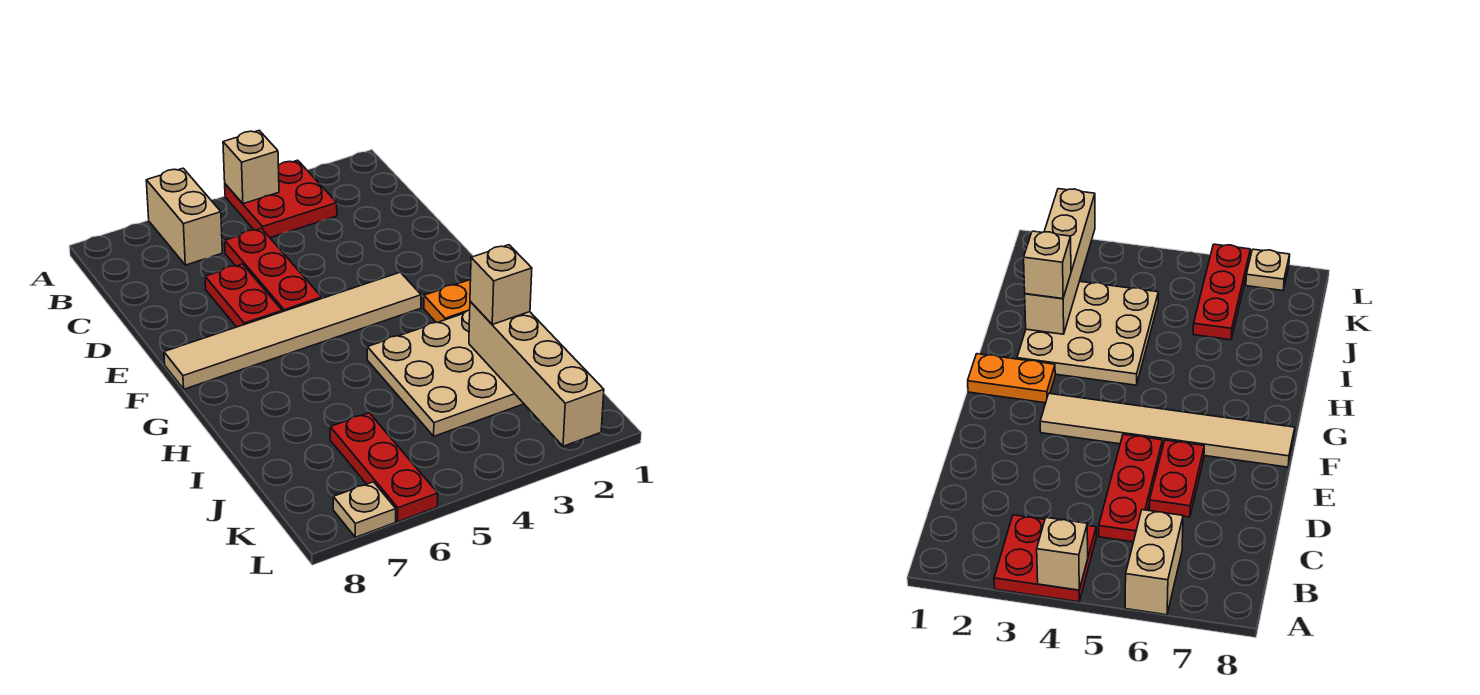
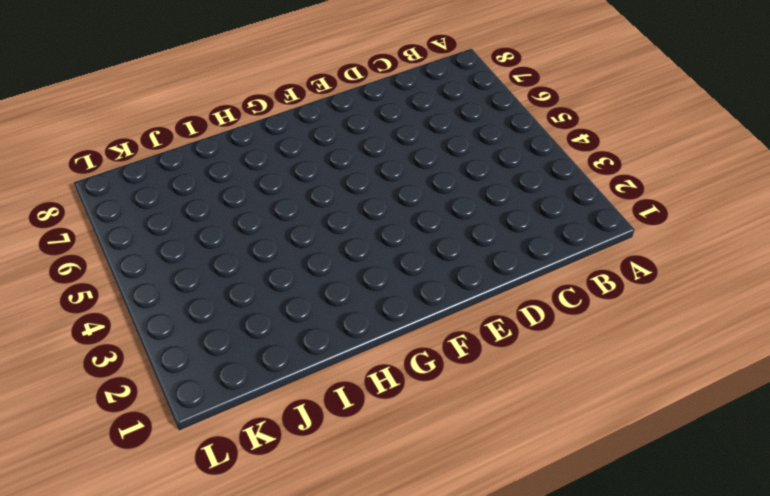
none -> red plate A3:B4 level 1
none -> tan brick A6:B6 level 1
none -> red plate C5:E5 level 1

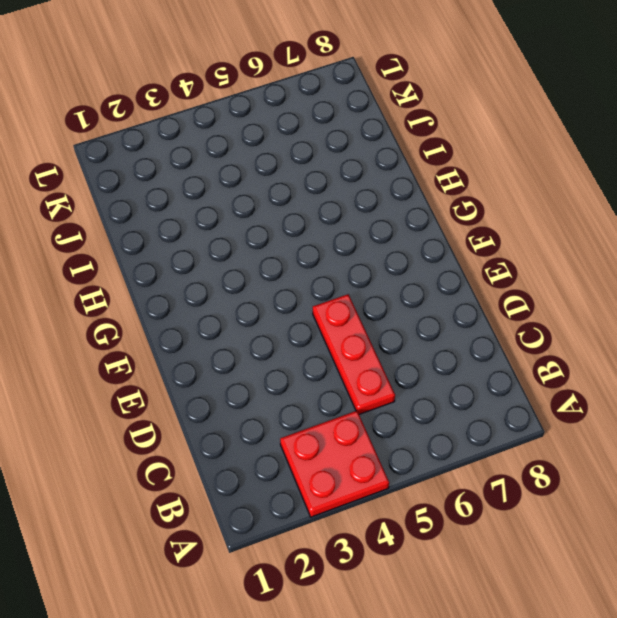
none -> tan brick A6:B6 level 1
none -> red plate D6:E6 level 1
none -> tan tile F3:F8 level 1

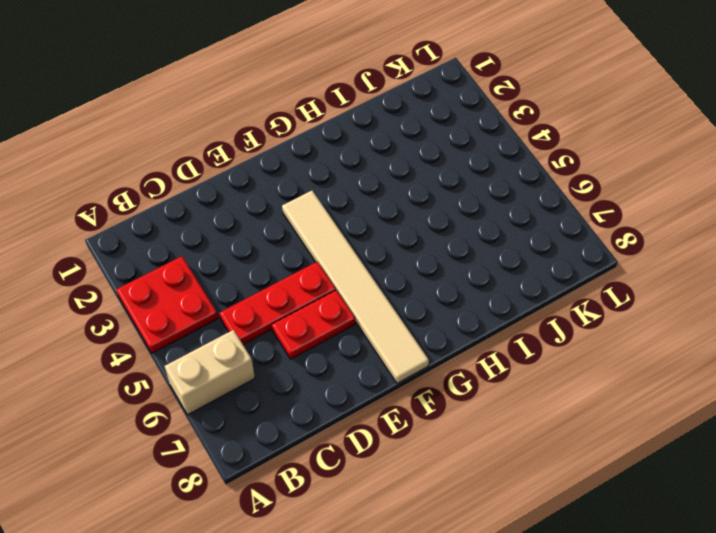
none -> orange plate G1:G2 level 1
none -> tan plate H2:J4 level 1
none -> red plate J6:L6 level 1

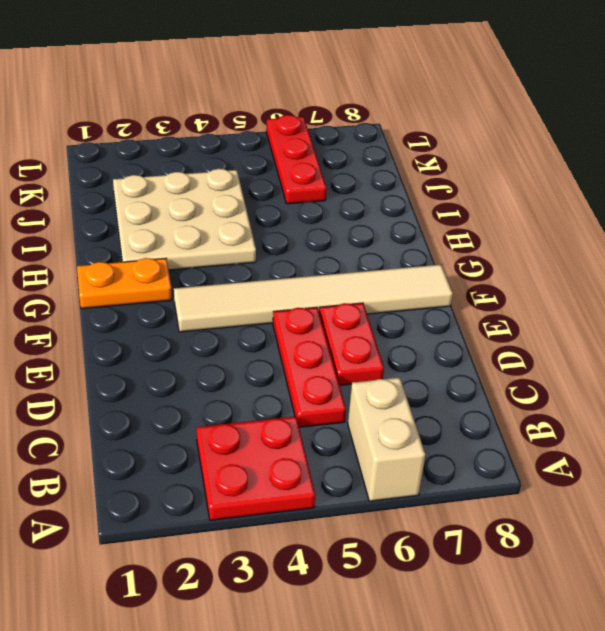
none -> tan plate L7 level 1
none -> tan brick A4 level 2
none -> tan brick I2:L2 level 2

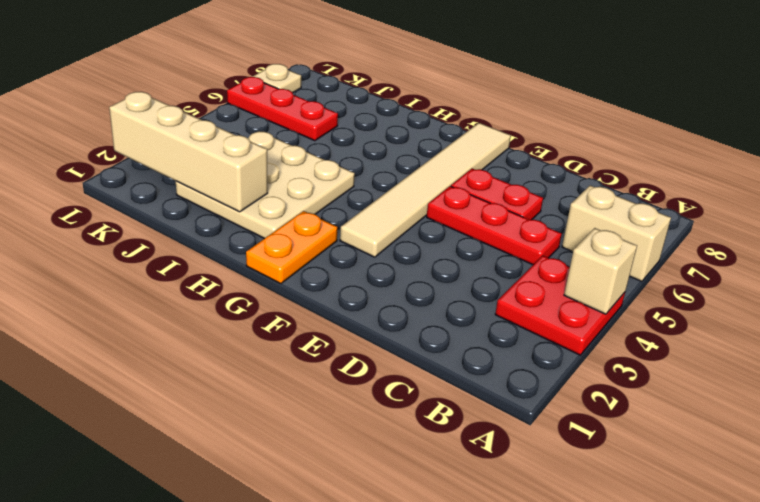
none -> tan brick I2 level 3

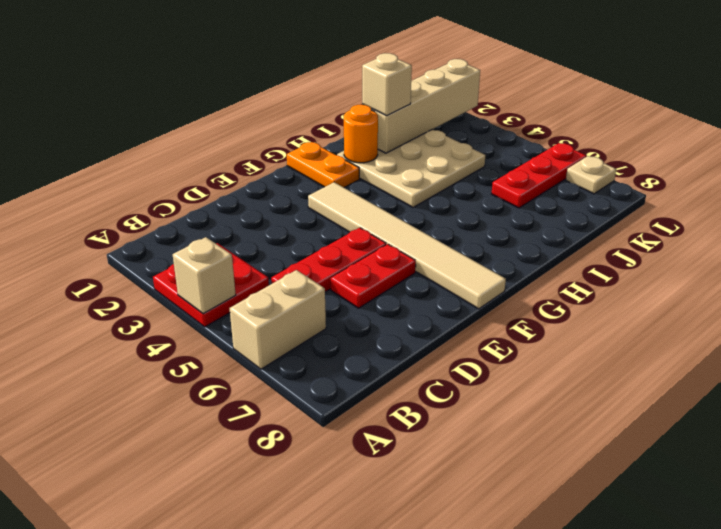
orange round brick H2 level 2 -> none

